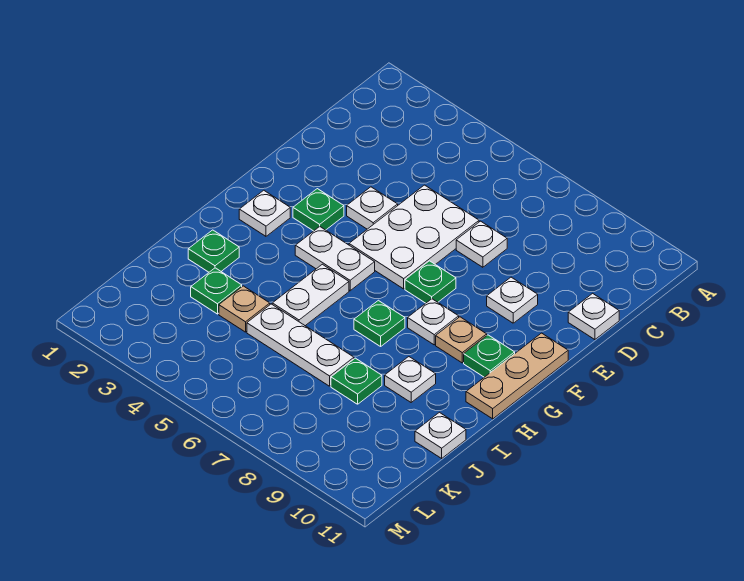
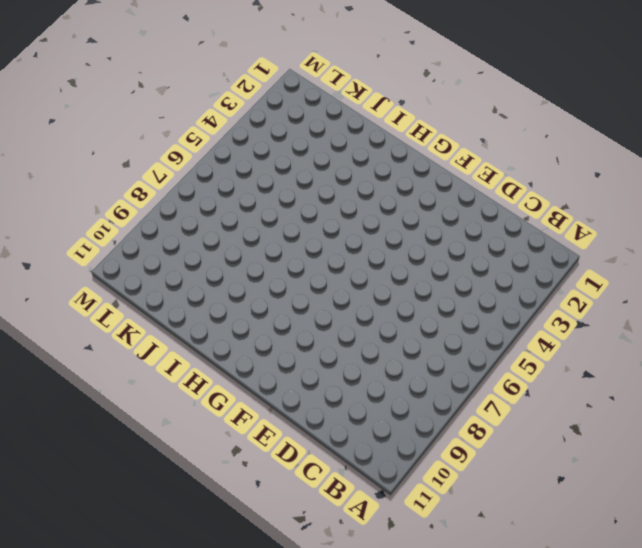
none -> white plate D5:F6 level 1
none -> white plate D7 level 1
none -> white plate D11 level 1

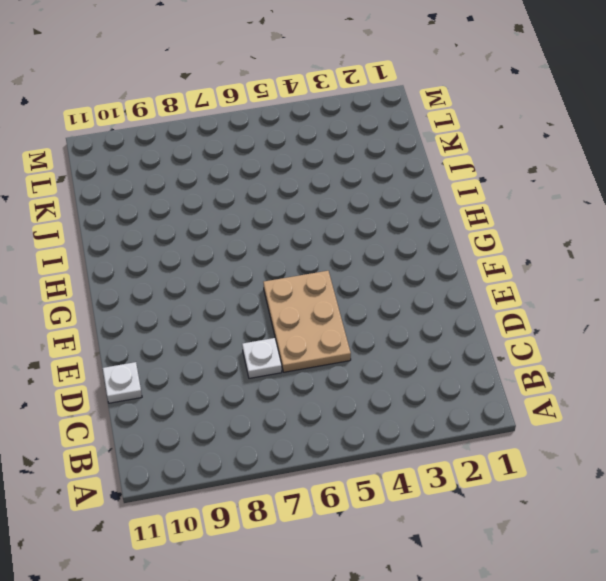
tan plate D5:F6 level 1 -> white plate D5:F6 level 1
none -> white plate E4 level 1
none -> white plate E9 level 1
none -> green plate F3 level 1

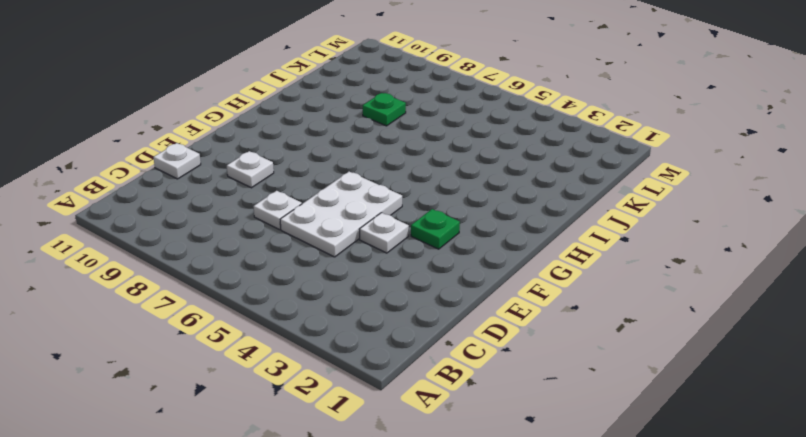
none -> green plate F7 level 1
none -> tan plate F11:H11 level 1
none -> white plate G2 level 1

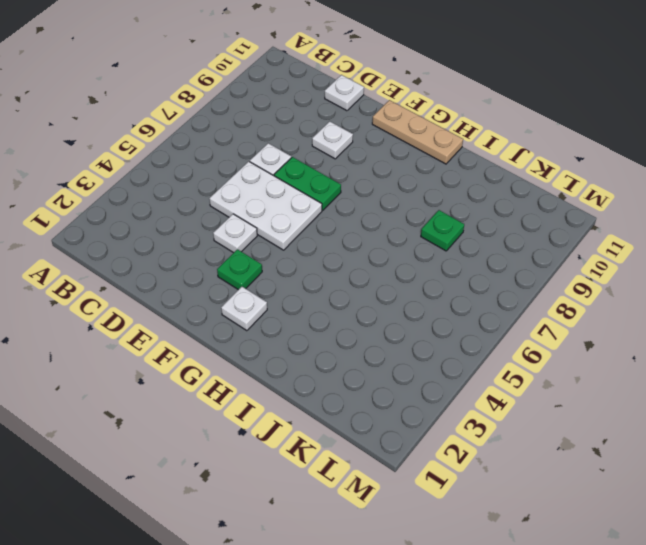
green plate E7:F7 level 1 -> green plate F7 level 1
none -> white plate G4:G5 level 1
none -> white plate G8 level 1
none -> tan plate G9 level 1

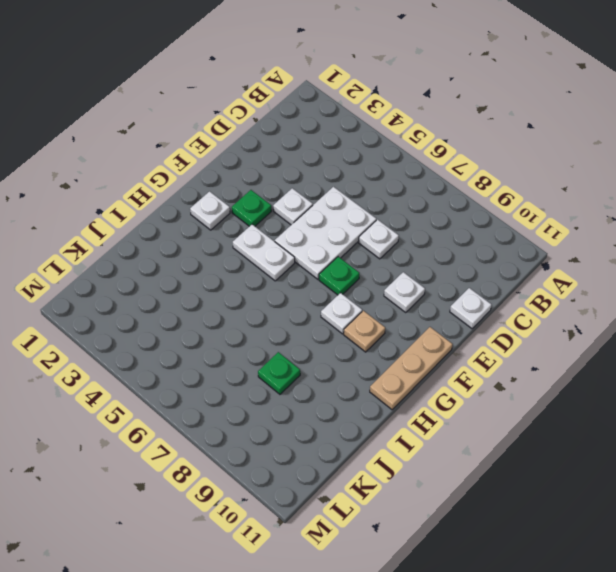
none -> green plate G10 level 1
none -> white plate H5:I5 level 1
none -> green plate H7 level 1

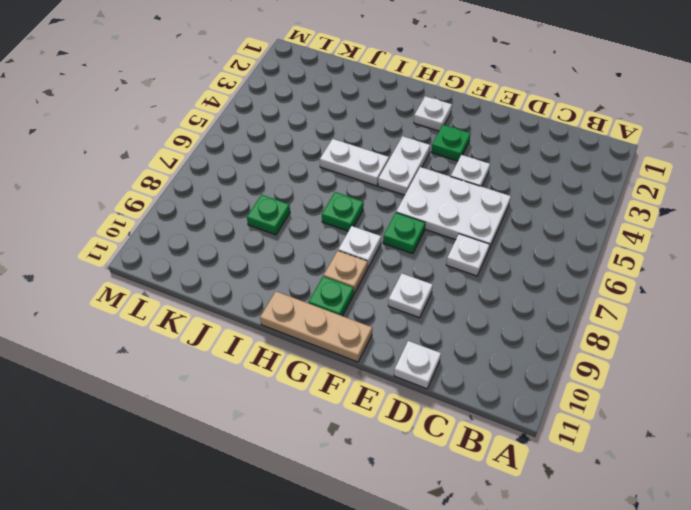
none -> green plate I2 level 1
none -> white plate I9 level 1
none -> green plate J3 level 1

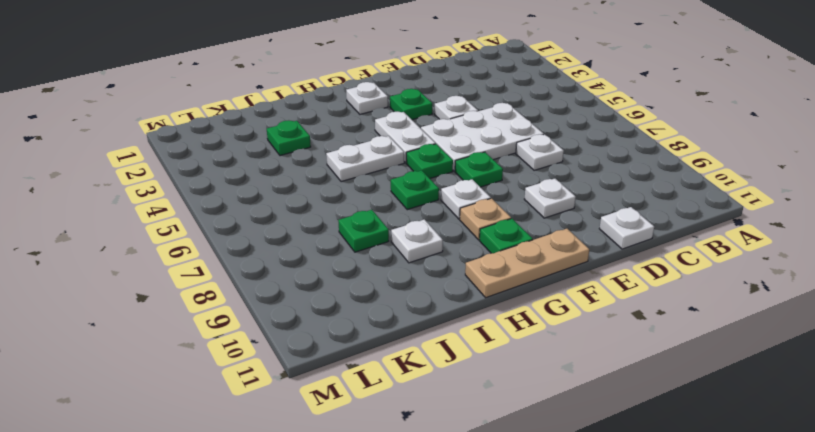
green plate G6 level 1 -> green plate I2 level 1
none -> tan plate J4 level 1
none -> white plate J5:J7 level 1
none -> white plate J11 level 1

